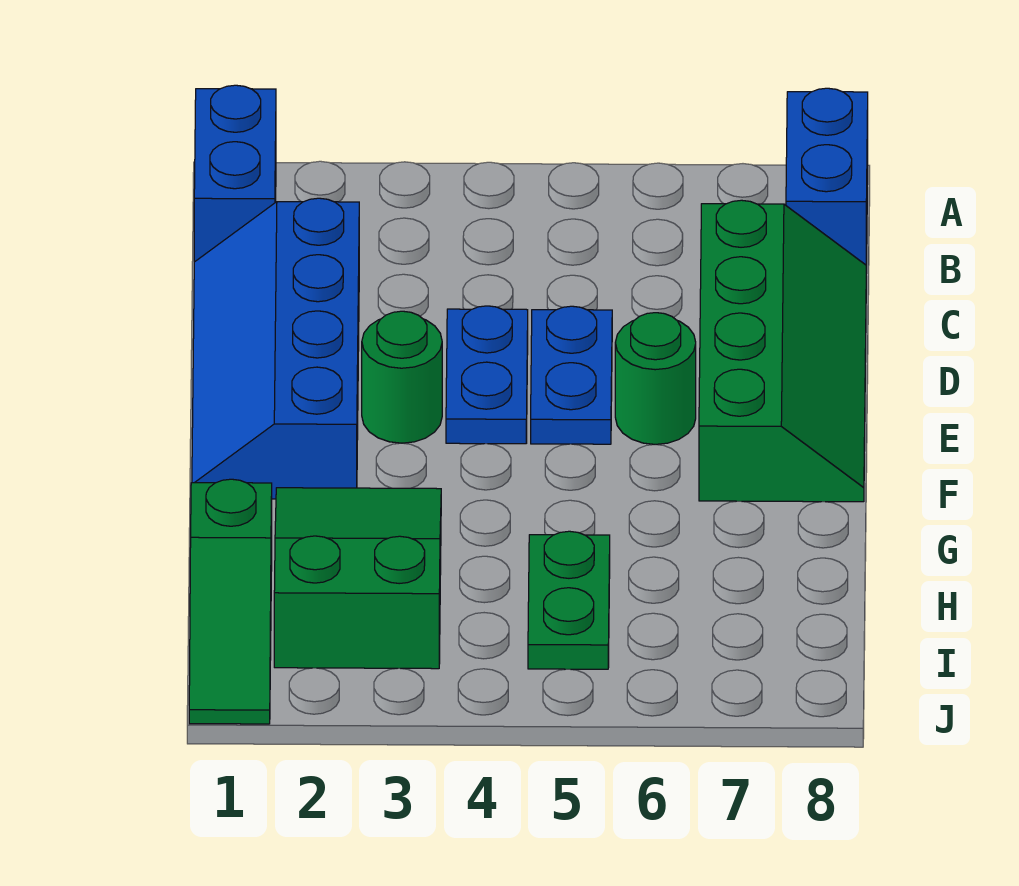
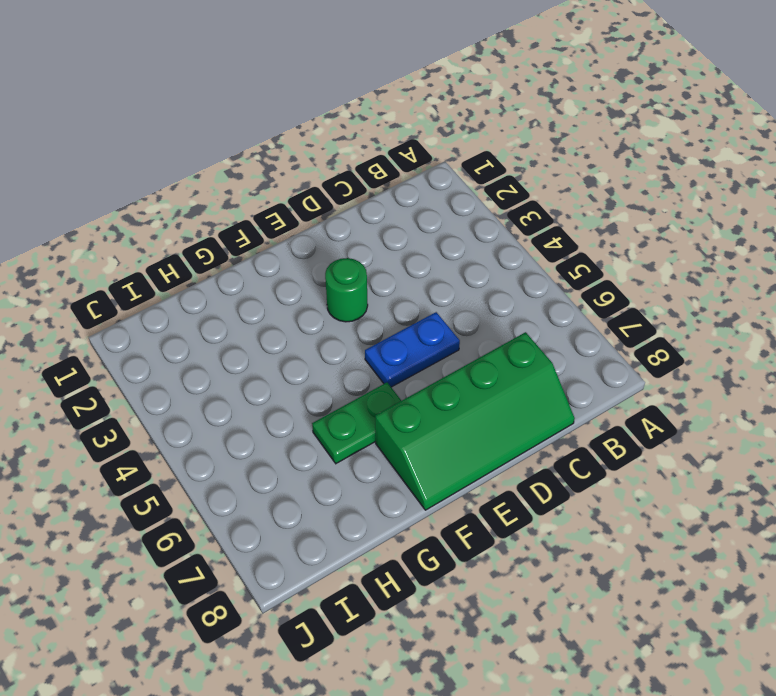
green plate F6:G6 level 1 -> green plate H5:I5 level 1
none -> blue brick A1:B1 level 1
none -> blue brick A8:B8 level 1

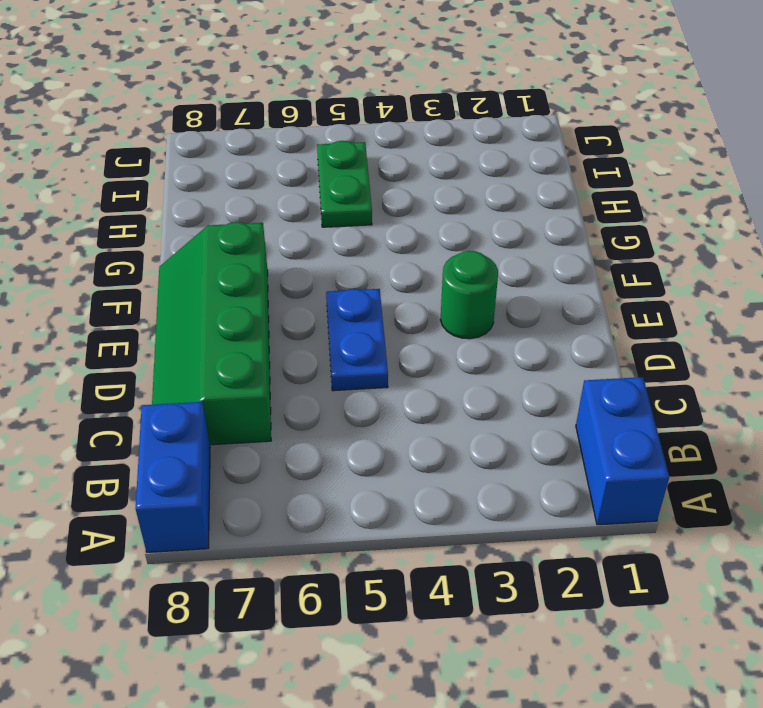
none -> blue slope C1:F2 level 1 top 2
none -> blue plate D4:E4 level 1

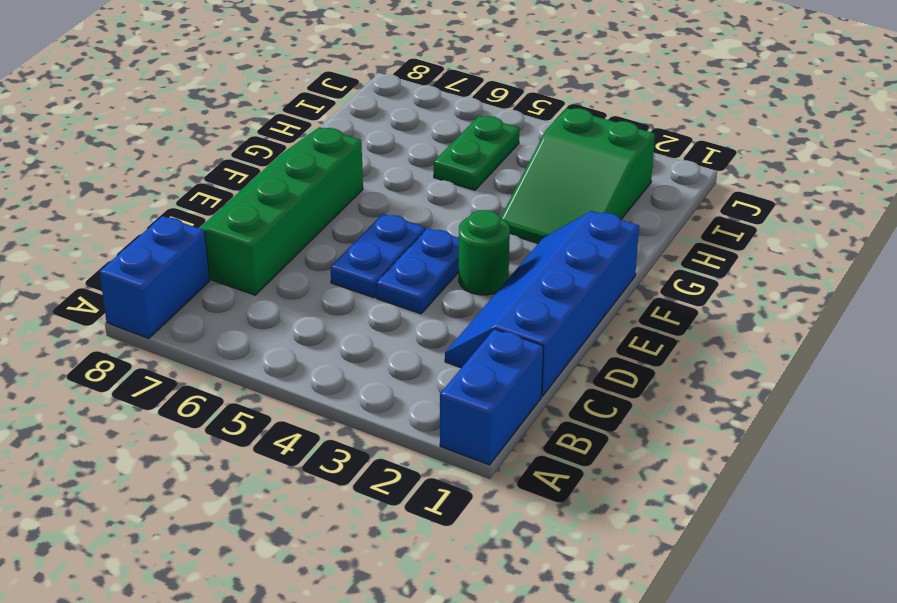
blue slope C1:F2 level 1 top 1 -> blue slope C1:F2 level 1 top 2
none -> green round brick E6 level 1
none -> green slope H1:J1 level 1 top H

